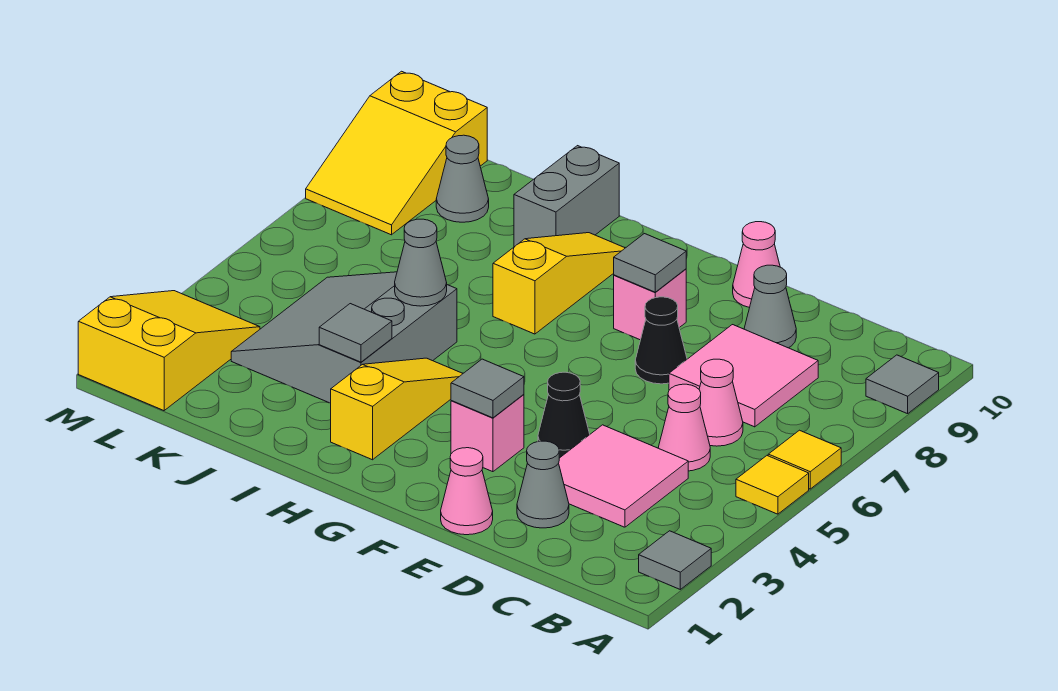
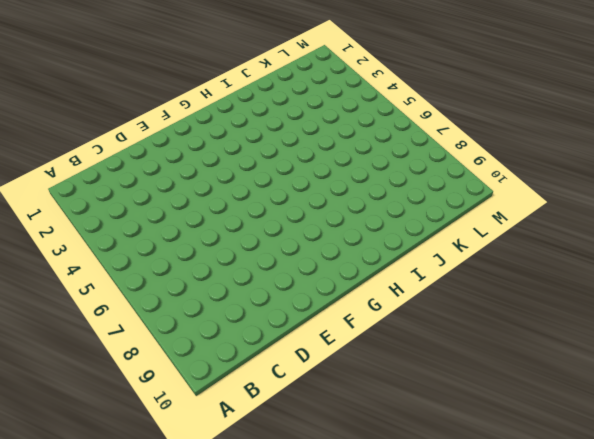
none -> grey tile A2 level 1
none -> yellow tile A5 level 1
none -> yellow tile A6 level 1

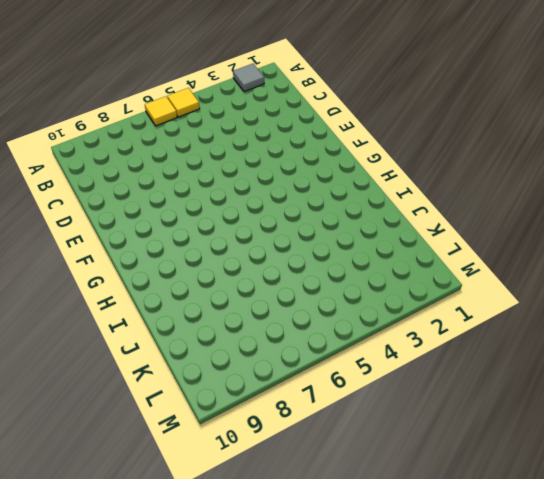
none -> grey tile A9 level 1
none -> pink tile C3:D4 level 1
none -> pink cone C5 level 1

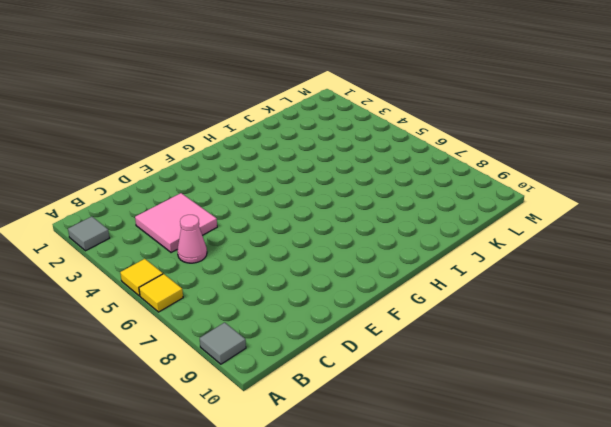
none -> pink cone C6 level 1
none -> pink tile C7:D8 level 1
none -> grey cone D2 level 1

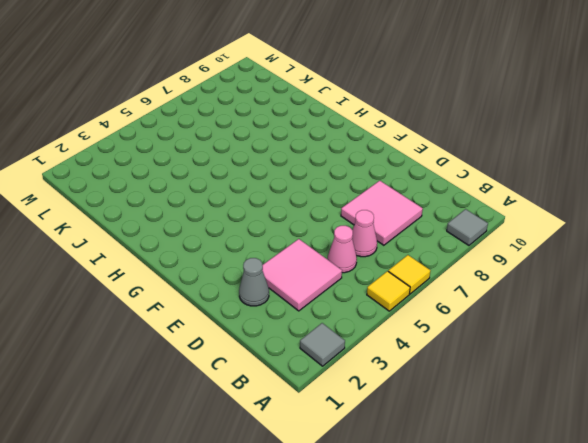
none -> grey cone D9 level 1
none -> pink cone E1 level 1
none -> black cone E4 level 1

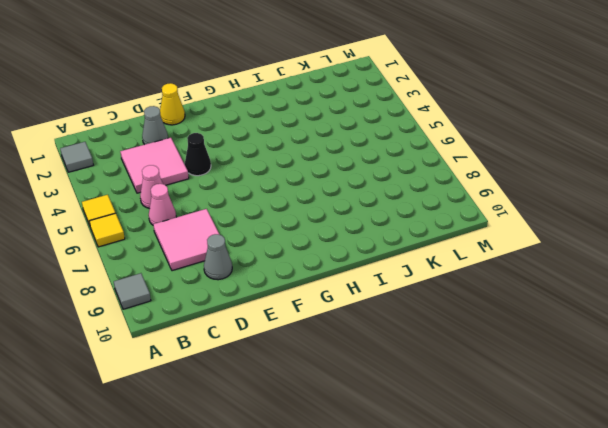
yellow cone E1 level 1 -> pink cone E1 level 1
none -> black cone E7 level 1
none -> pink cone E10 level 1
none -> pink brick F3 level 1

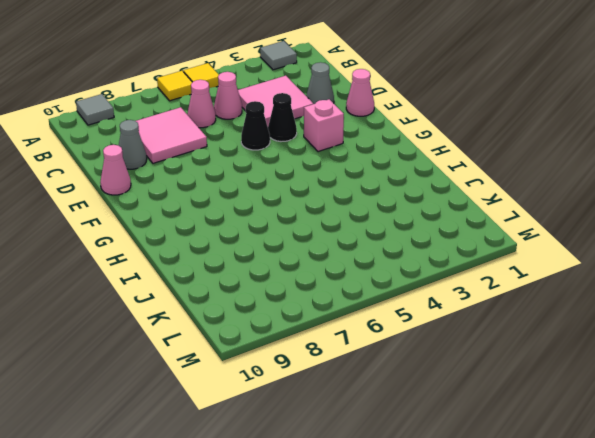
black cone E5 level 1 -> black cone E7 level 1
none -> pink brick F8 level 1
none -> yellow slope H2:H4 level 1 top 2
none -> yellow slope H7:H9 level 1 top 7

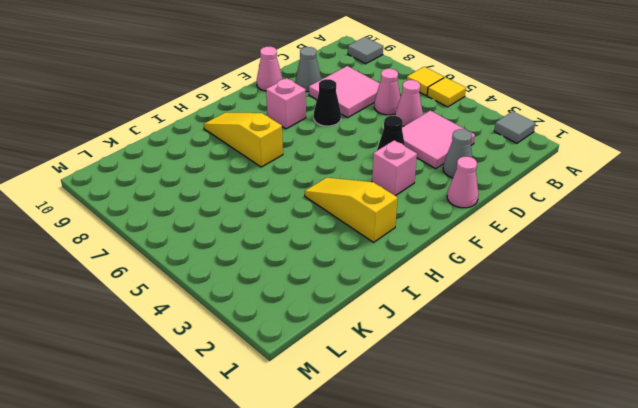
none -> grey slope I3:K5 level 1 top I
none -> grey brick I9:I10 level 1
none -> grey cone K9 level 1

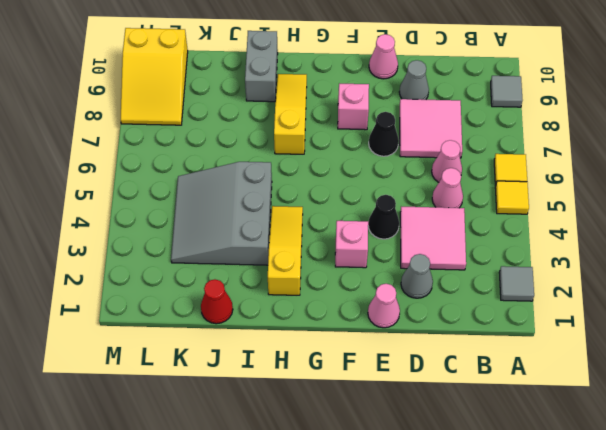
red cone J1 level 1 -> none
none -> grey cone K9 level 1
none -> yellow slope L1:M3 level 1 top 1
none -> grey tile F3 level 2

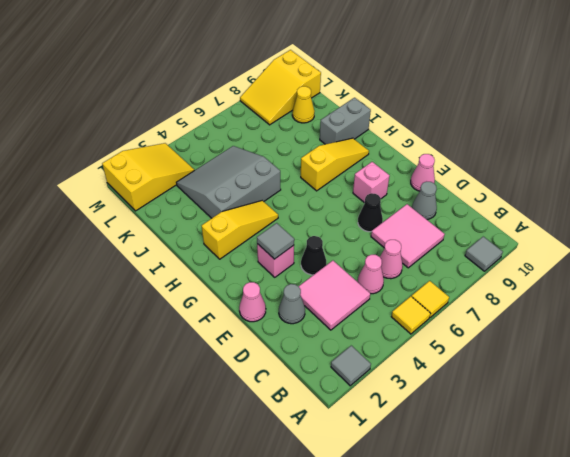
yellow cone K9 level 1 -> grey cone K9 level 1
none -> grey tile F8 level 2
none -> grey tile I3 level 2
none -> grey cone I5 level 2

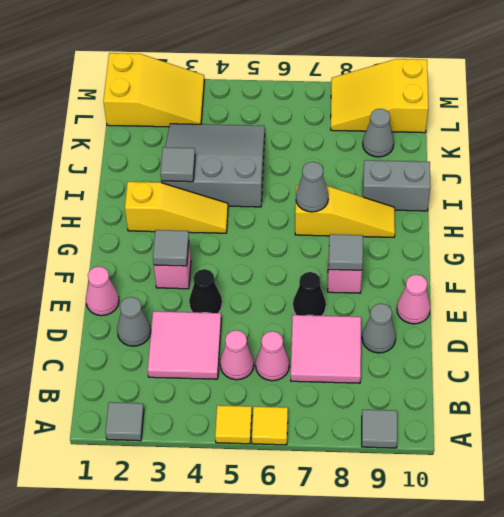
grey cone H7 level 2 -> grey cone I5 level 2

